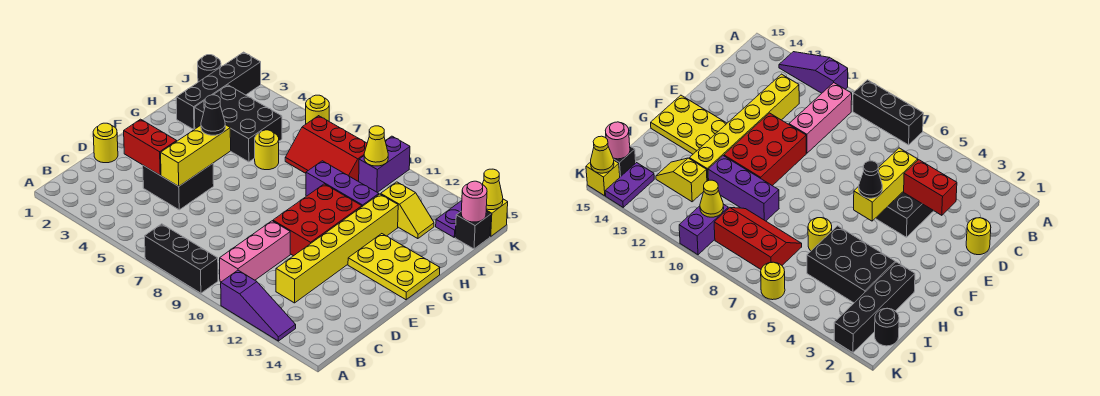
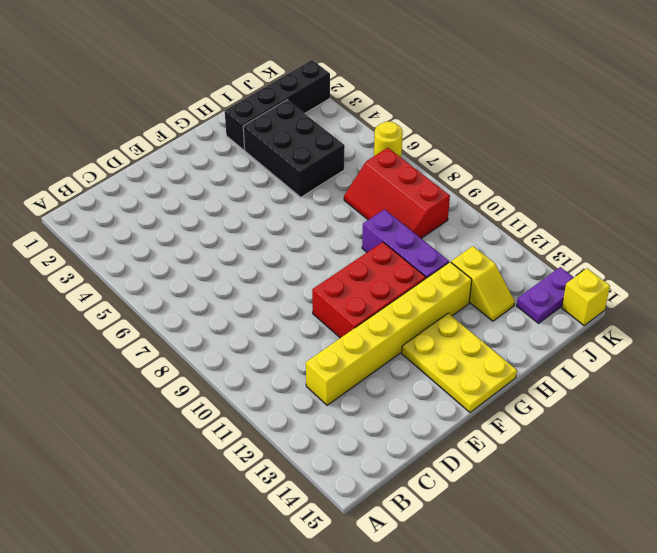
none -> black brick A7:A9 level 1
none -> purple slope A11:A13 level 1 top 11
none -> pink brick B10:D10 level 1

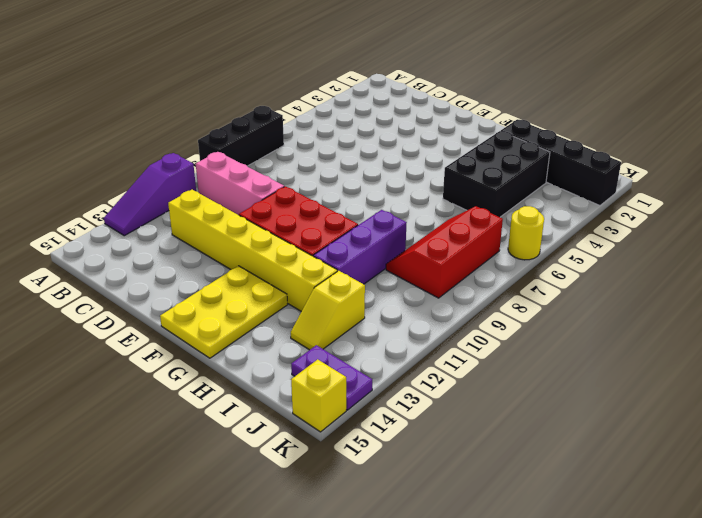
none -> yellow round brick D1 level 1
none -> black brick D4:E5 level 1
none -> yellow round brick H6 level 1

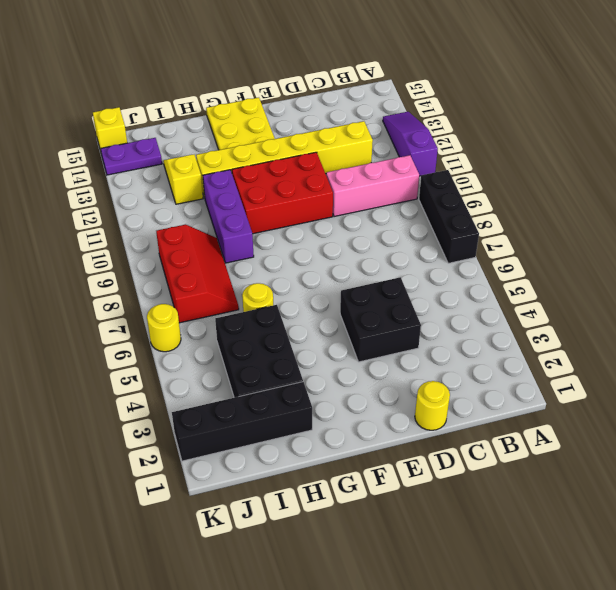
none -> black round brick J1 level 1
none -> purple brick J10:K10 level 1
none -> black brick J15 level 1

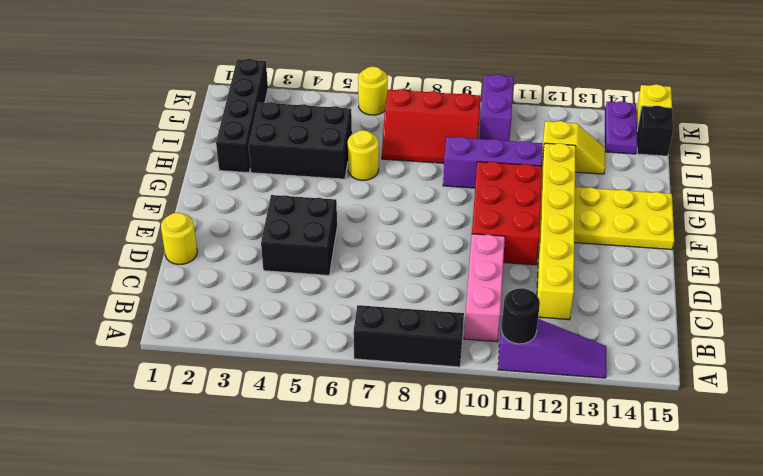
black round brick A11 level 2 -> black round brick J1 level 1
none -> red brick D3:D4 level 2
none -> yellow brick D5:F5 level 2
none -> yellow cone J10 level 2

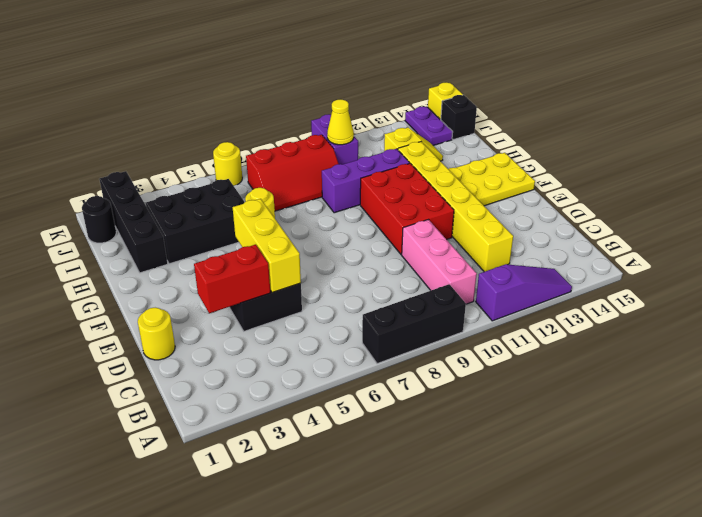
none -> pink round brick J15 level 2
none -> yellow cone K15 level 2
none -> black cone F5 level 3

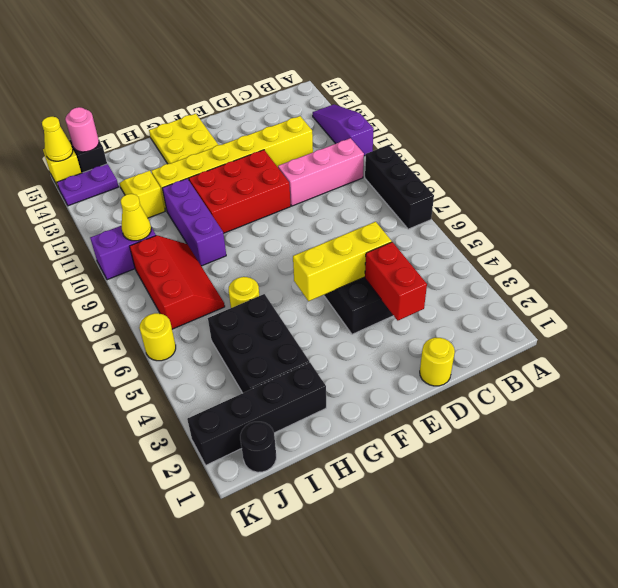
none -> black cone F5 level 3

